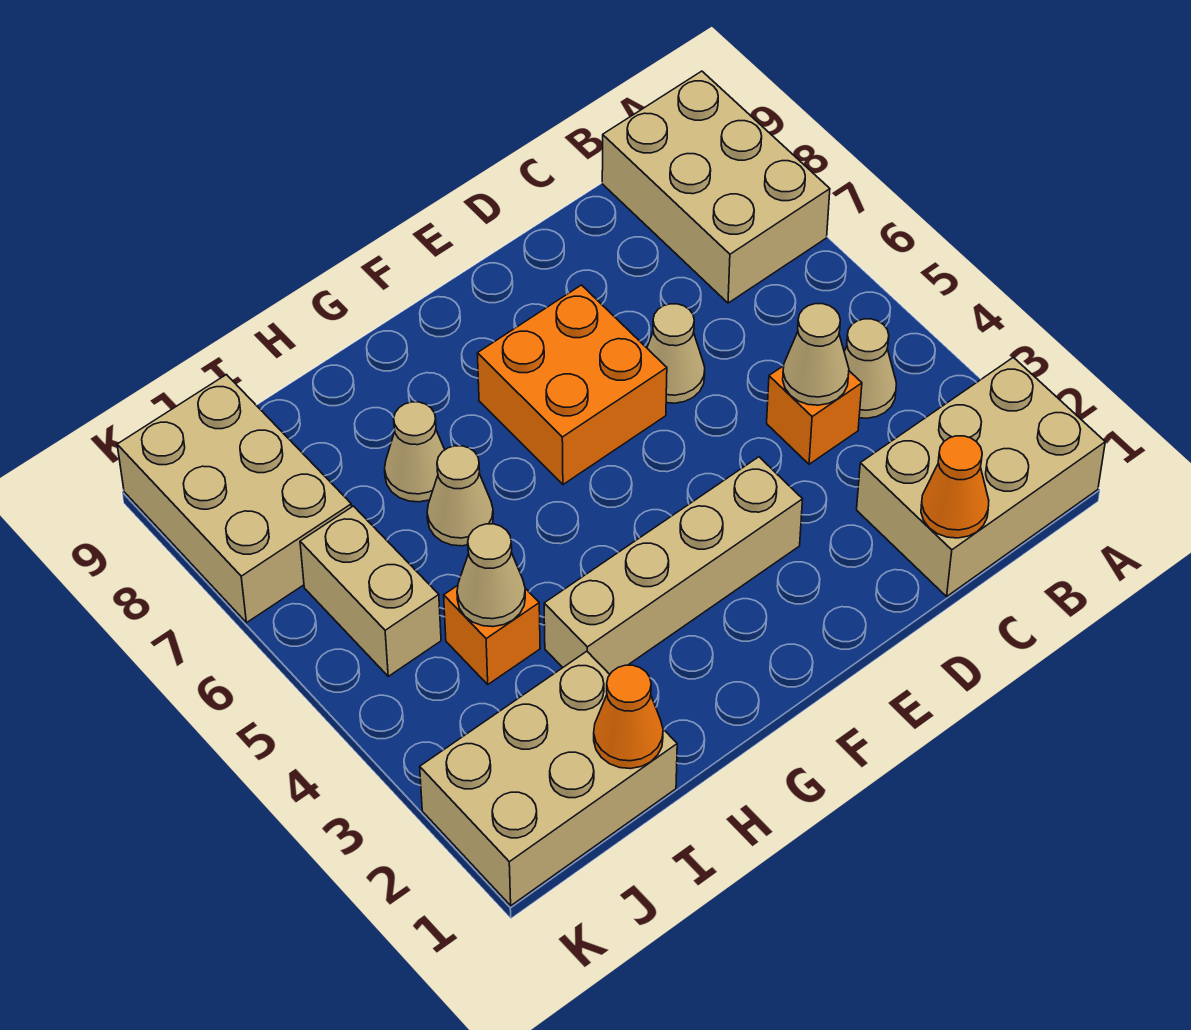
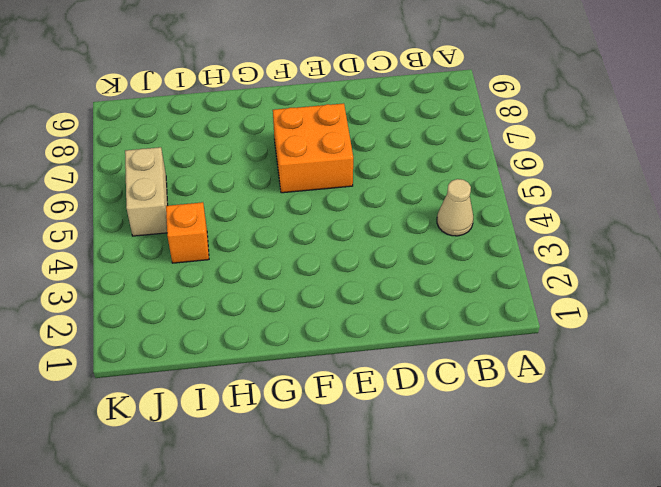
none -> tan brick A1:C2 level 1
none -> tan brick A7:B9 level 1
none -> orange brick C4 level 1

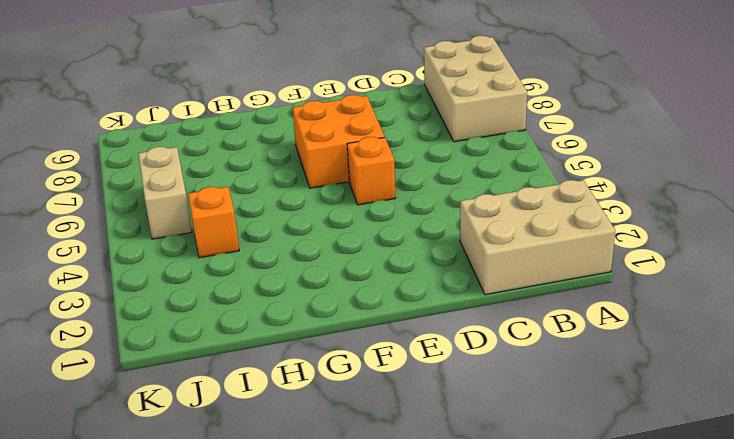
orange brick E5 level 1 -> orange brick C4 level 1
none -> tan cone B4 level 1
none -> tan cone D6 level 1
none -> tan brick E3:H3 level 1

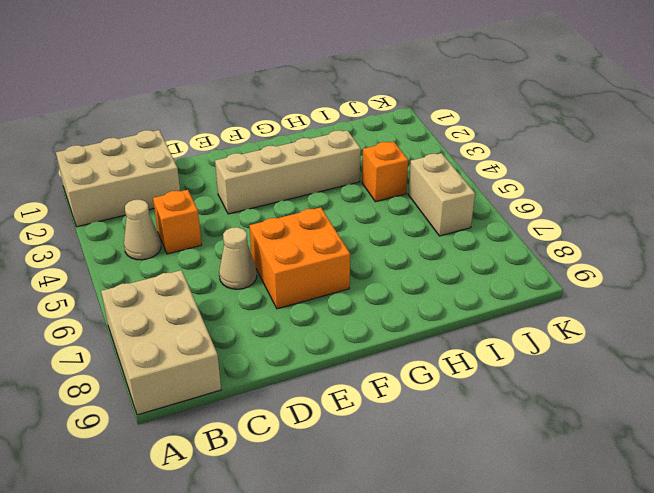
none -> tan cone H6 level 1
none -> tan cone H7 level 1
none -> tan brick I1:K2 level 1

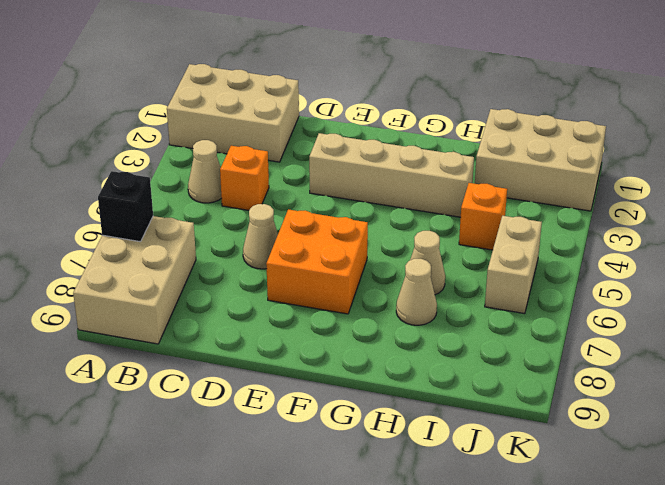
black brick A7 level 2 -> none
none -> tan brick J7:K9 level 1
none -> orange cone C1 level 2
none -> tan cone C4 level 2

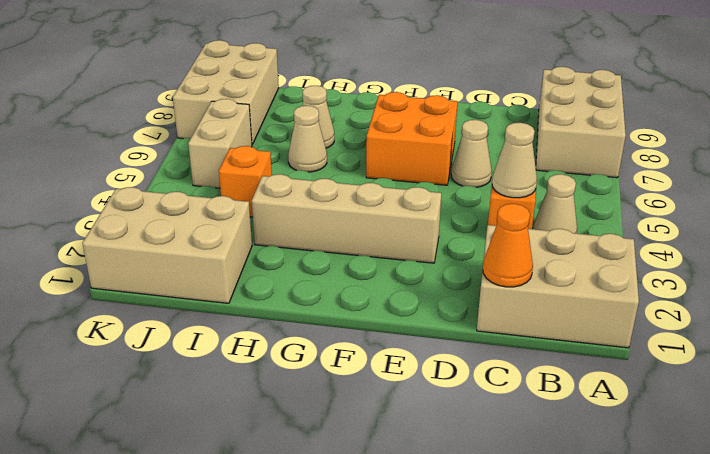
none -> orange cone I1 level 2
none -> tan cone I4 level 2

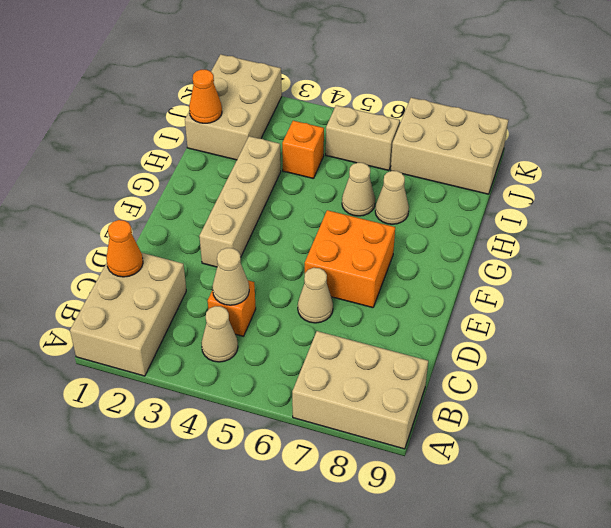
none -> tan cone I4 level 2

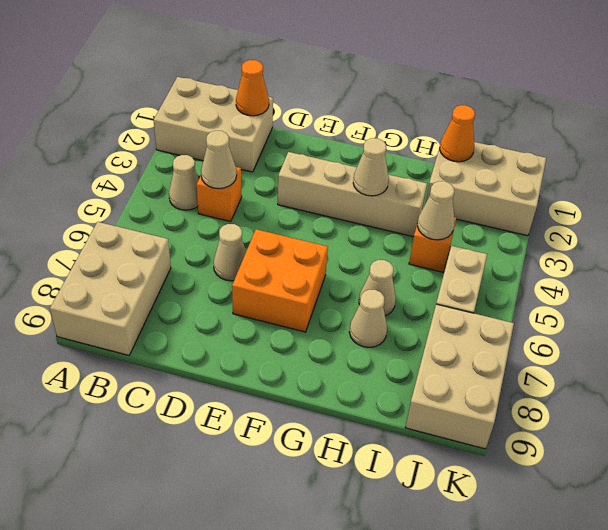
tan cone G3 level 2 -> none

